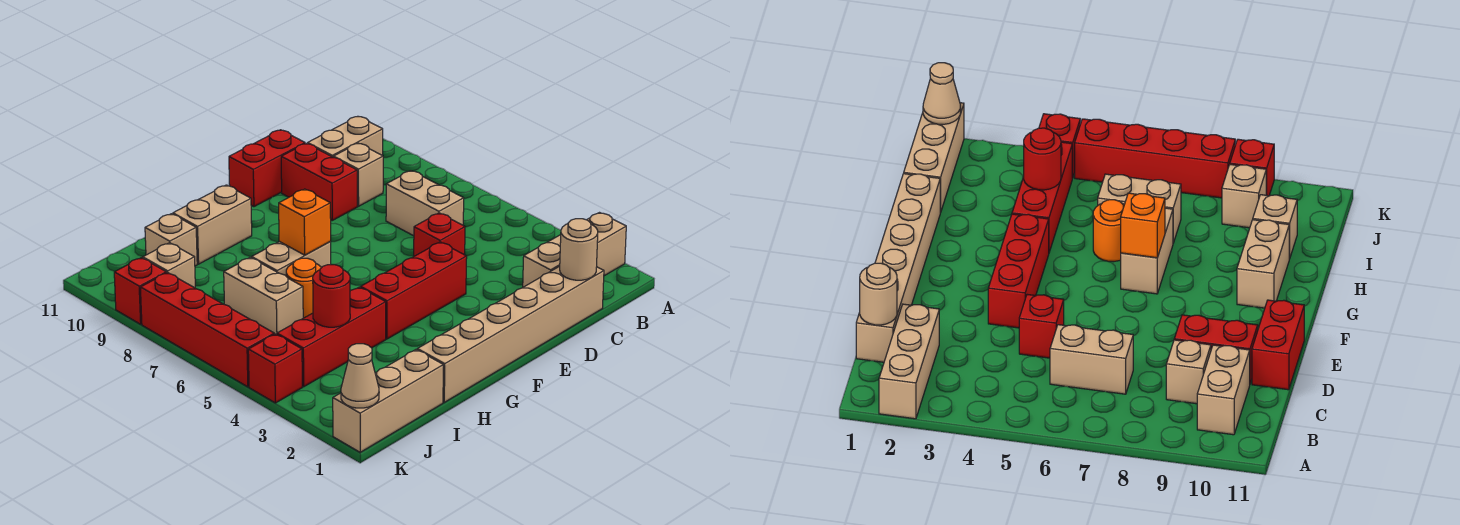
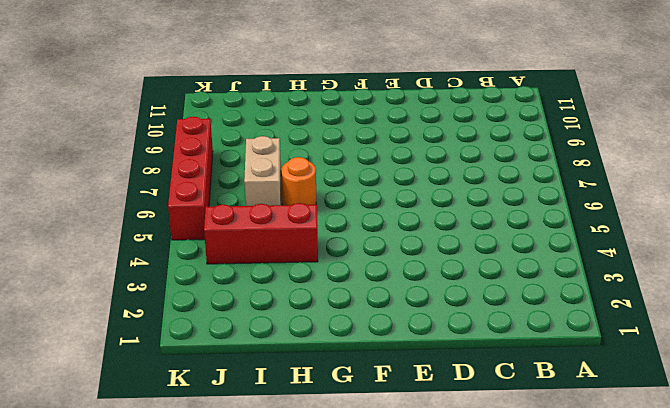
none -> tan brick A2:C2 level 1
none -> tan brick B10:C10 level 1
none -> tan brick C1:H1 level 1

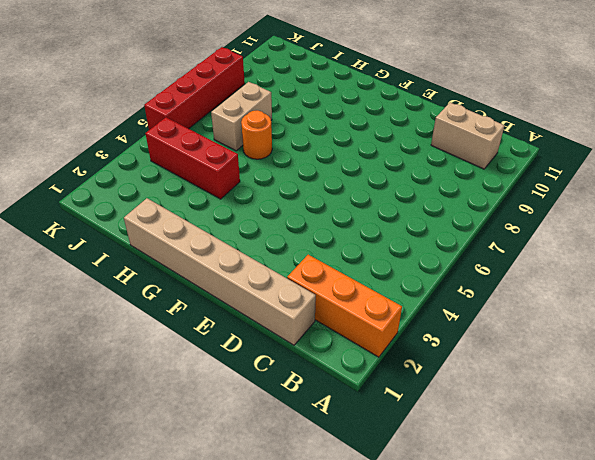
orange brick A2:C2 level 1 -> tan brick A2:C2 level 1
none -> tan brick C6:C7 level 1
none -> tan brick C9 level 1
none -> red brick D5 level 1

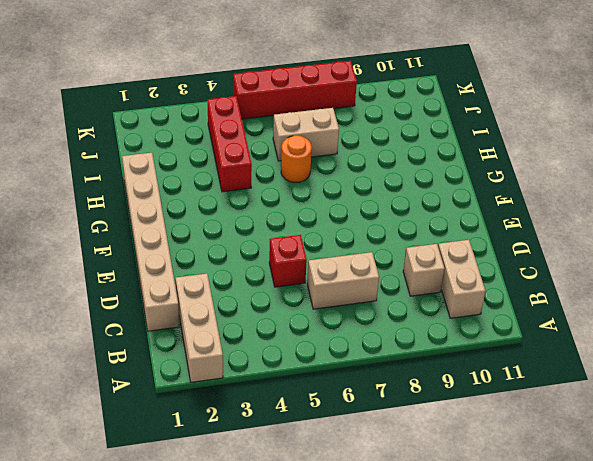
none -> red brick D9:D10 level 1
none -> red brick D11:E11 level 1
none -> red brick E4:G4 level 1

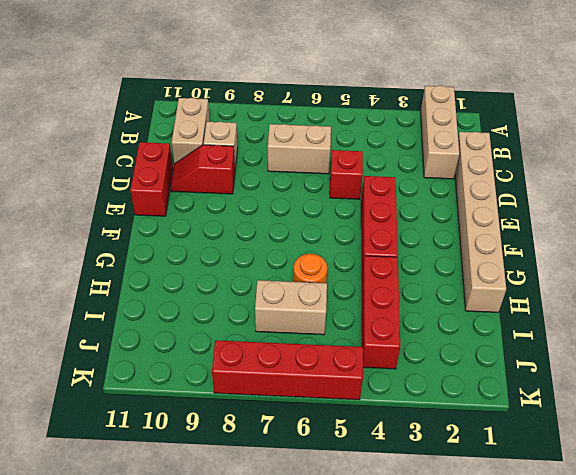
red slope D9:D10 level 1 top 9 -> red brick D9:D10 level 1
none -> tan brick G7:H7 level 1
none -> tan brick G10:H10 level 1
none -> tan brick I1:K1 level 1

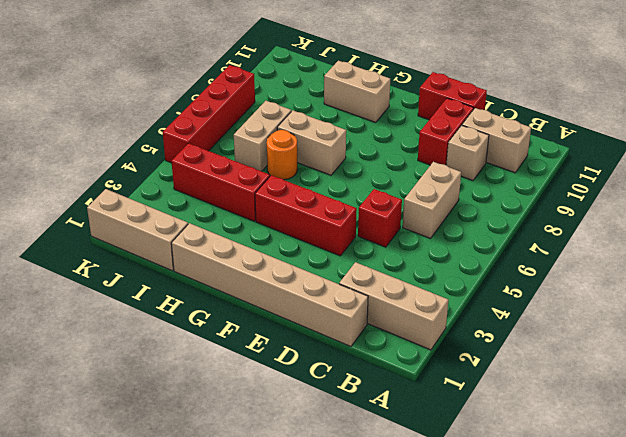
none -> tan brick I10 level 1
none -> tan brick J9 level 1
none -> red brick K4 level 1

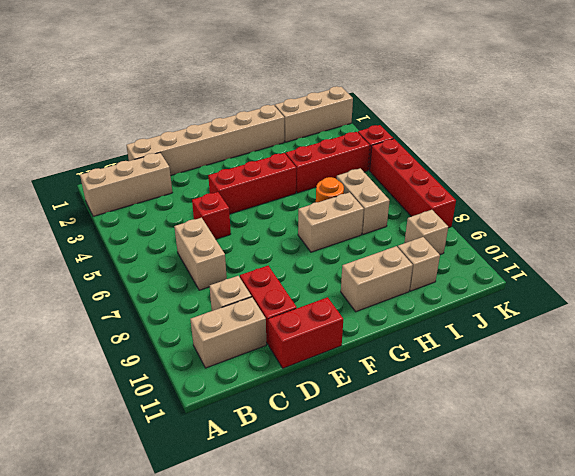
none -> red brick K9 level 1
none -> tan round brick C1 level 2
none -> orange brick G7 level 2

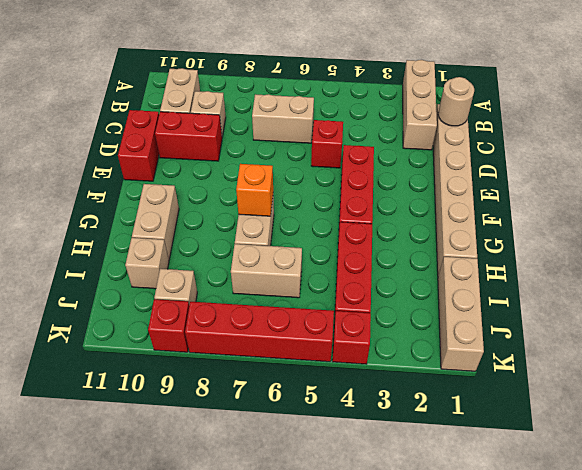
none -> orange round brick H6 level 1
none -> red round brick I4 level 2
none -> tan cone K1 level 2

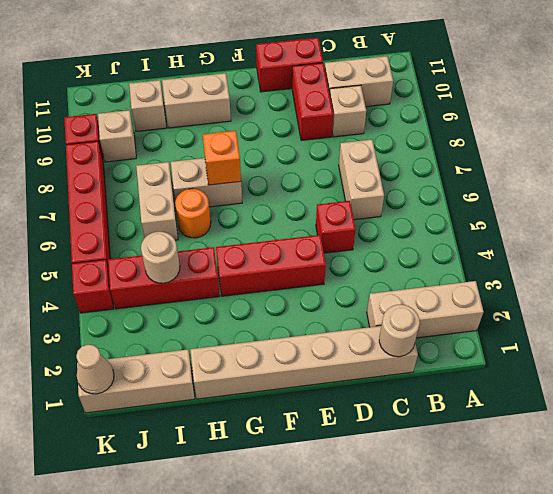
tan round brick I4 level 2 -> red round brick I4 level 2

